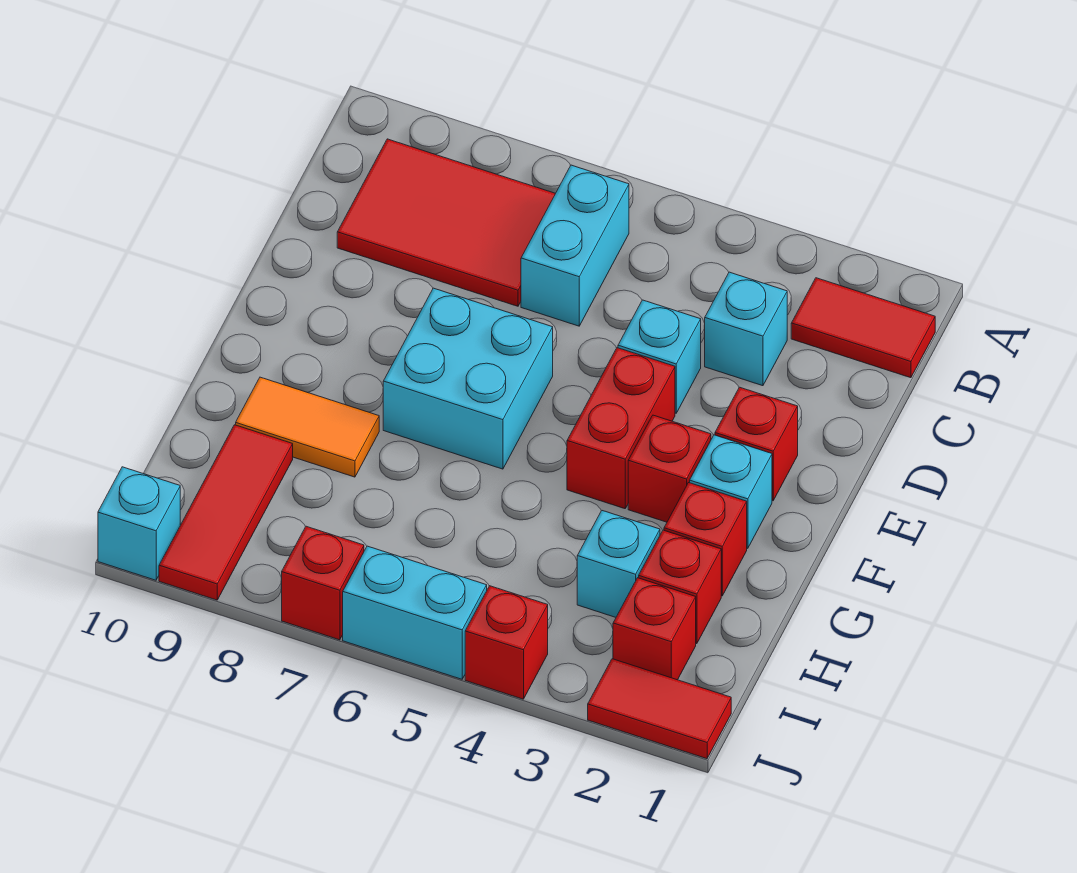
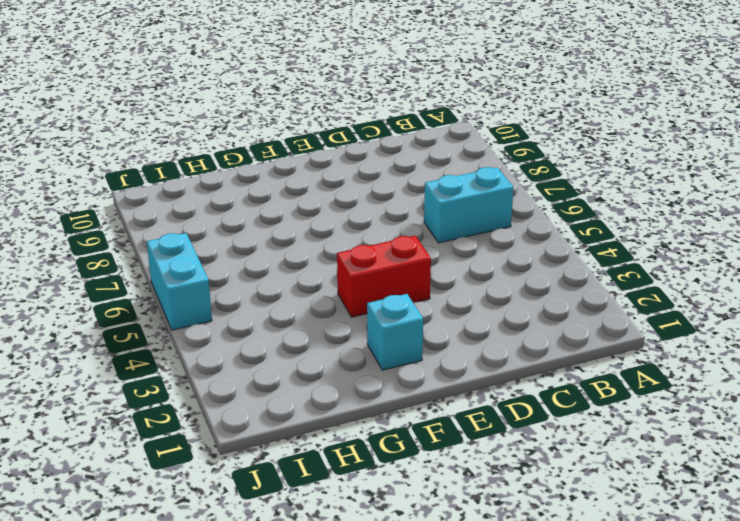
none -> red tile B1:B2 level 1
none -> red tile B7:C9 level 1
none -> cyan brick C3 level 1

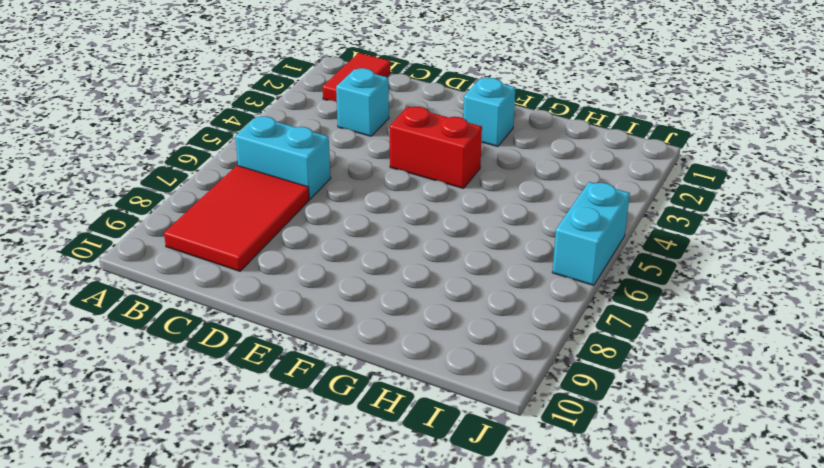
none -> cyan brick D4 level 1
none -> red brick E2 level 1
none -> cyan brick E6:F7 level 1

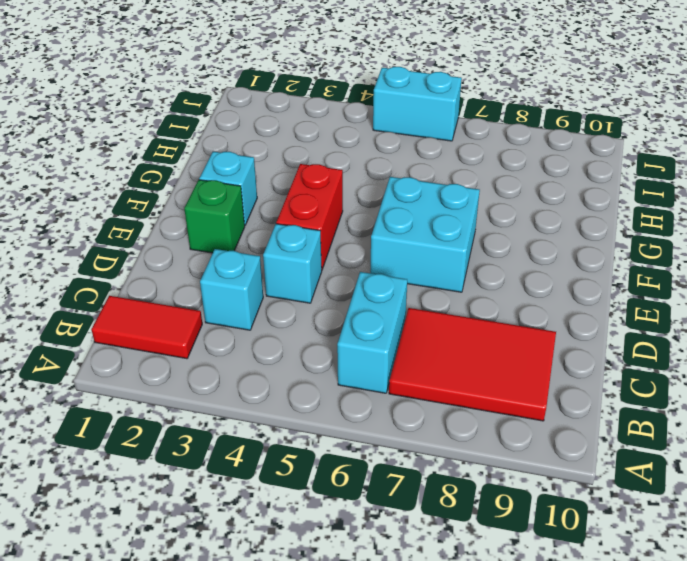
green brick E2 level 1 -> red brick E2 level 1
none -> red brick F3 level 1
none -> red brick G2 level 1
none -> orange tile G8:G9 level 1

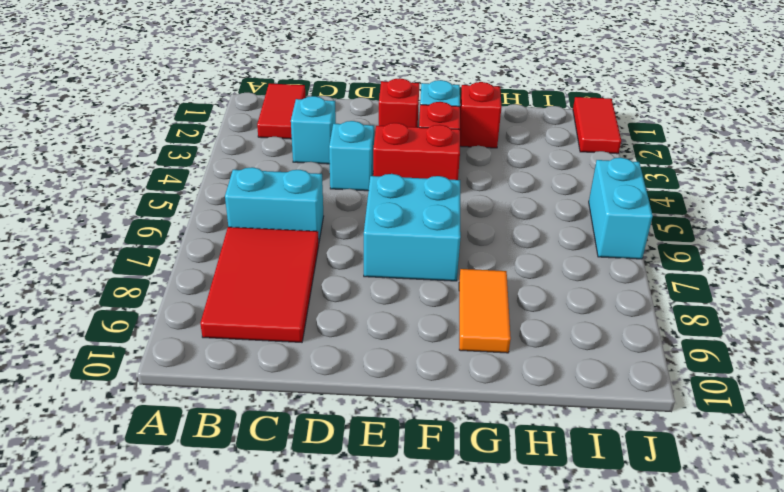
none -> red brick H2 level 1
none -> cyan brick H3 level 1
none -> red tile H9:J9 level 1

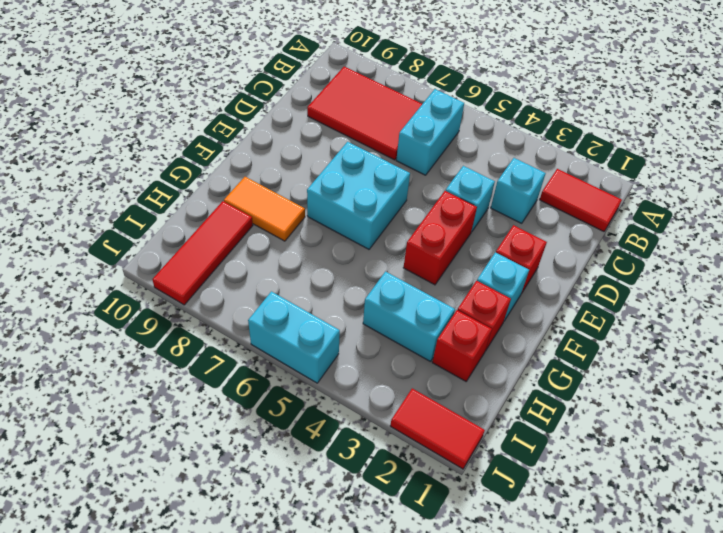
cyan brick H3:H4 level 1 -> cyan brick H3 level 1
none -> red brick F3 level 1
none -> red brick I2 level 1
none -> red brick J4 level 1

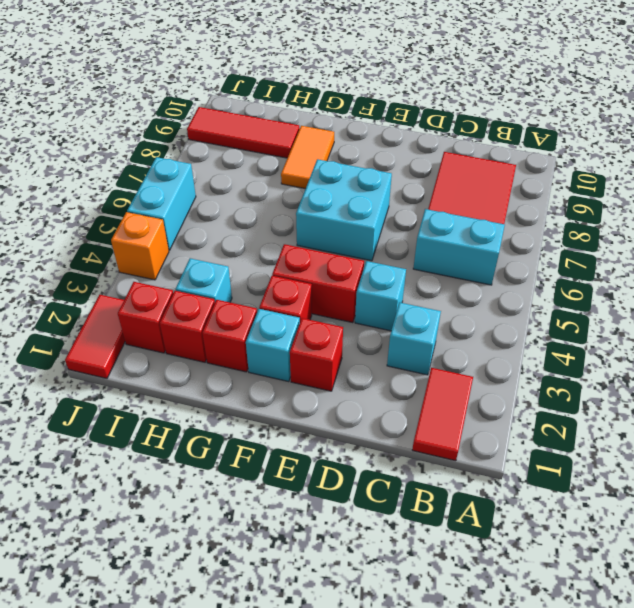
orange brick J4 level 1 -> red brick J4 level 1
none -> red brick J7 level 1
none -> cyan brick J10 level 1

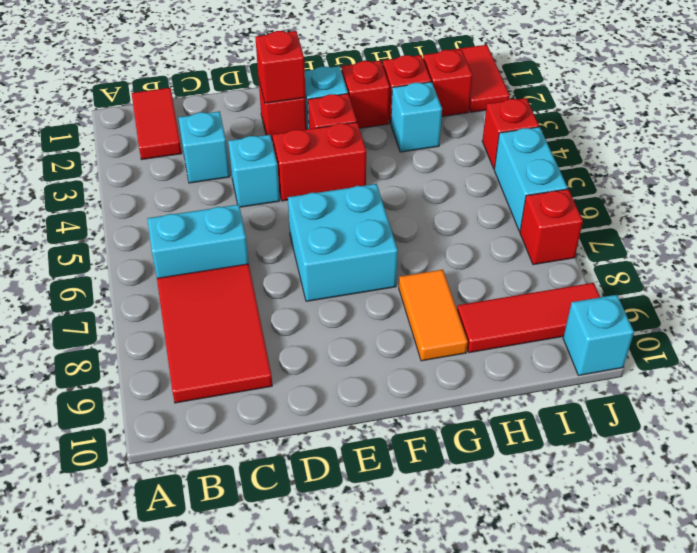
red brick E2 level 2 -> none

